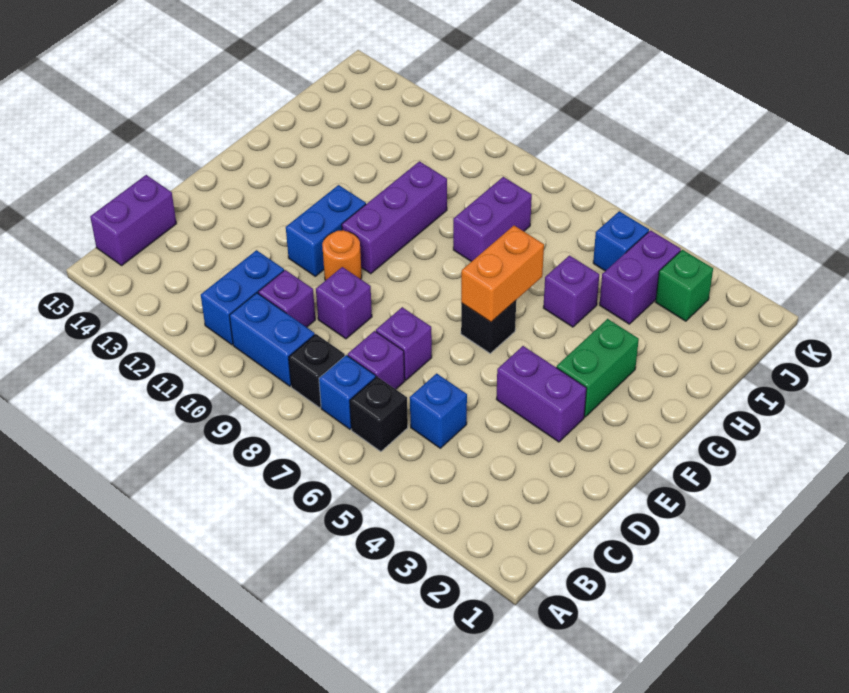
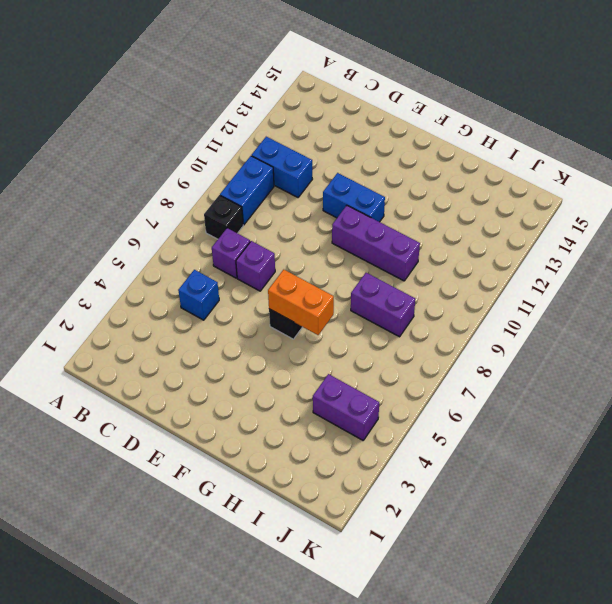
none -> black brick B6 level 1
none -> blue brick B7 level 1
none -> purple brick B15:C15 level 1

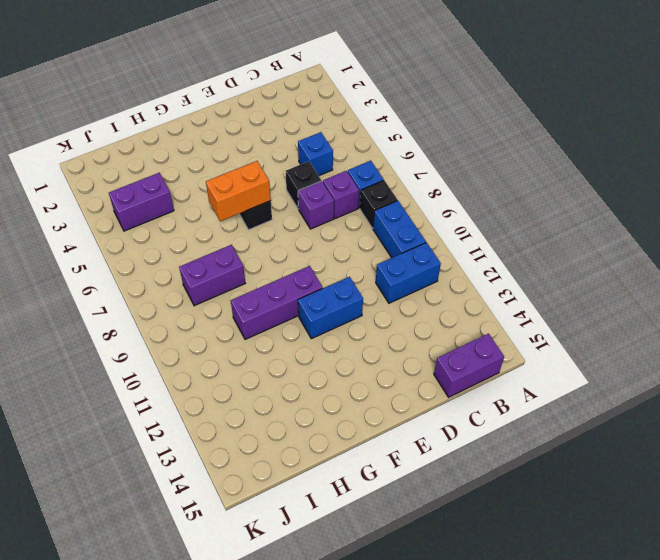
black brick D6 level 1 -> black brick B6 level 1
none -> purple brick C10 level 1
none -> purple brick D9 level 1
none -> purple brick E3:E4 level 1

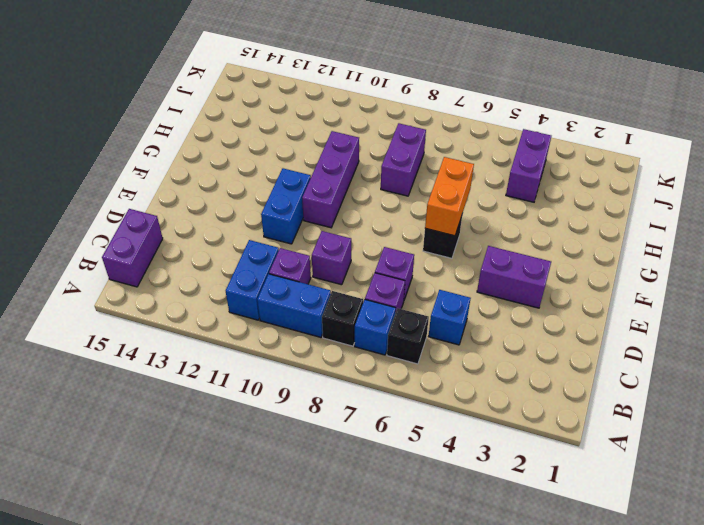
none -> orange round brick E10 level 1
none -> green brick F3:G3 level 1
none -> purple brick H5 level 1

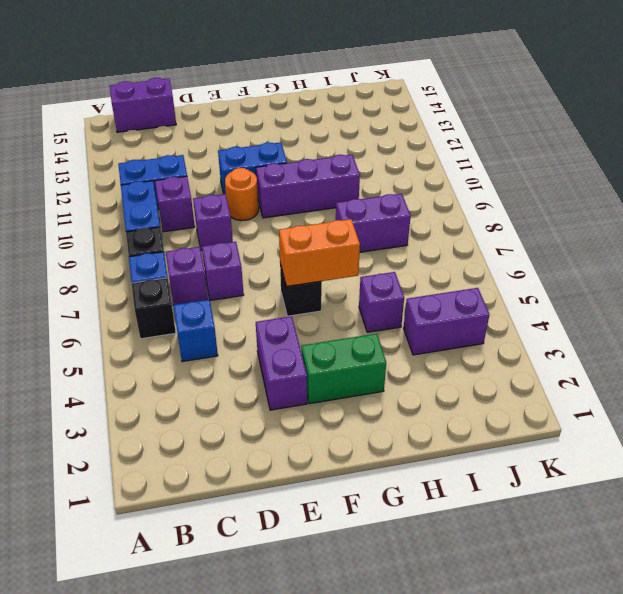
none -> green brick J3 level 1
none -> blue brick J5 level 1

